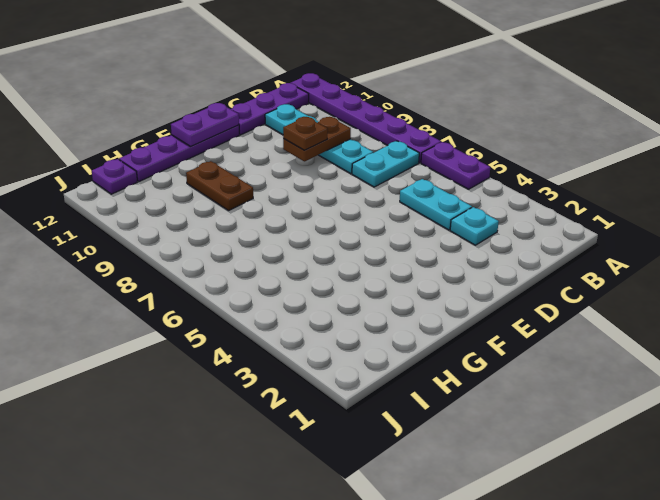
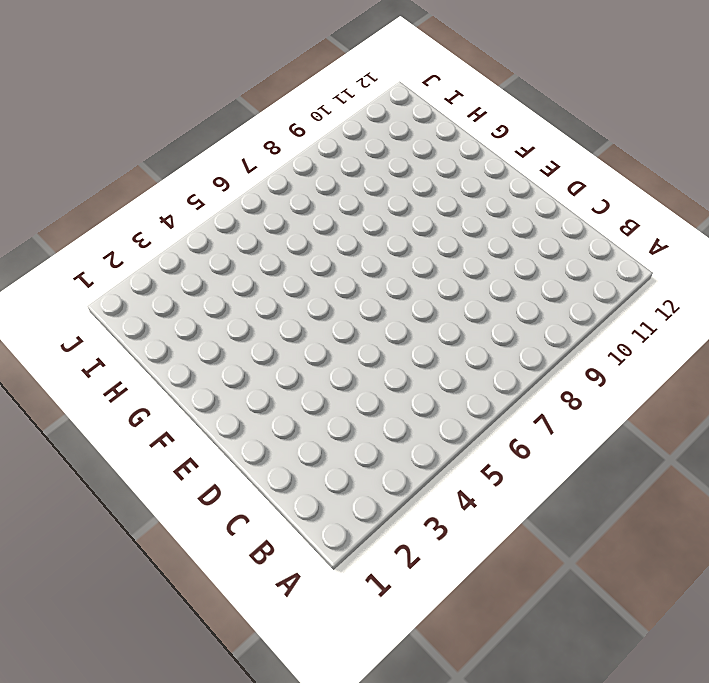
none -> purple plate A5:A6 level 1
none -> purple plate A7:A12 level 1
none -> cyan plate B7:C7 level 1

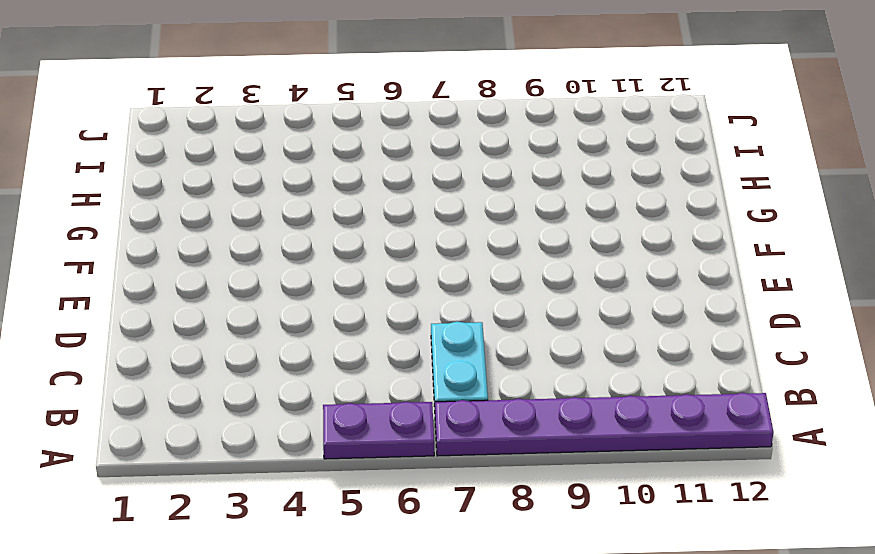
none -> purple plate B12:D12 level 1
none -> cyan plate C3 level 1
none -> cyan plate C4:C5 level 1

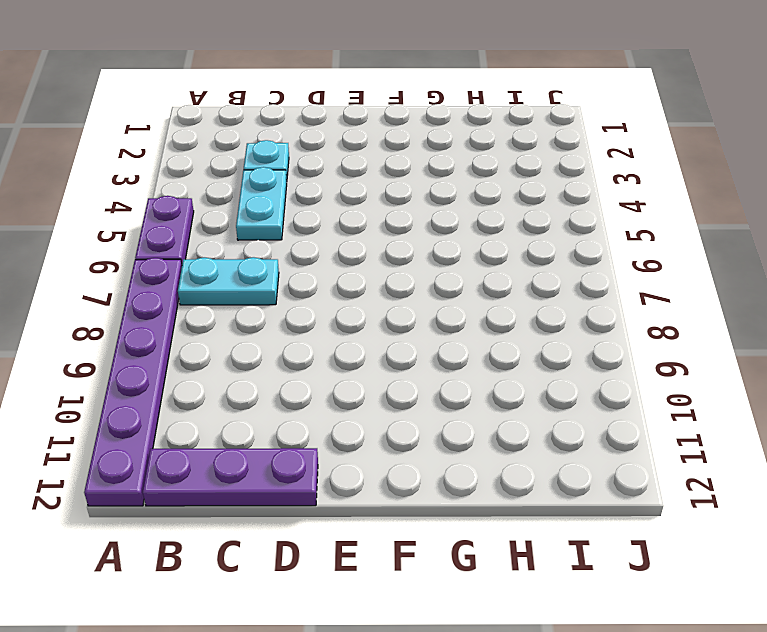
none -> cyan plate C8:C11 level 1
none -> purple plate E12:H12 level 1
none -> brown plate G9:G10 level 1

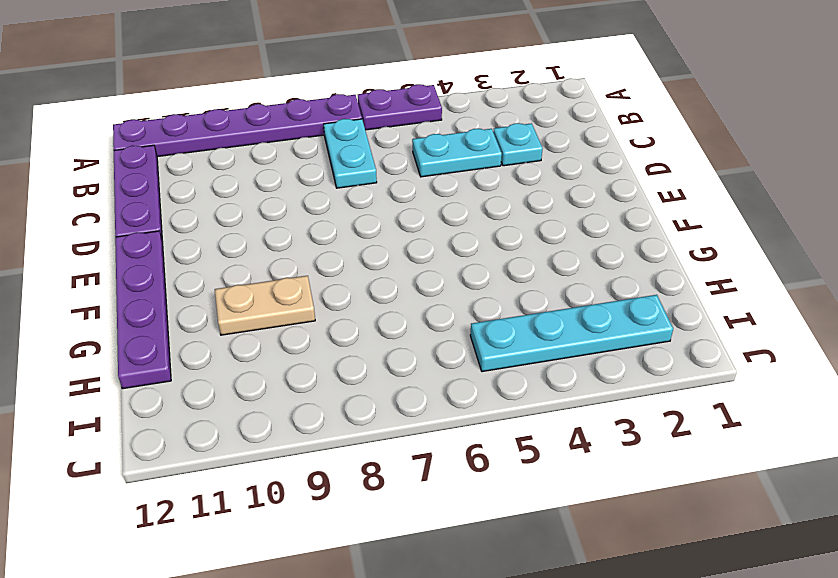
tan plate G9:G10 level 1 -> brown plate G9:G10 level 1
cyan plate I2:I5 level 1 -> cyan plate C8:C11 level 1
none -> purple plate I12 level 1
none -> brown plate C9:D9 level 2
none -> purple plate E12:F12 level 2

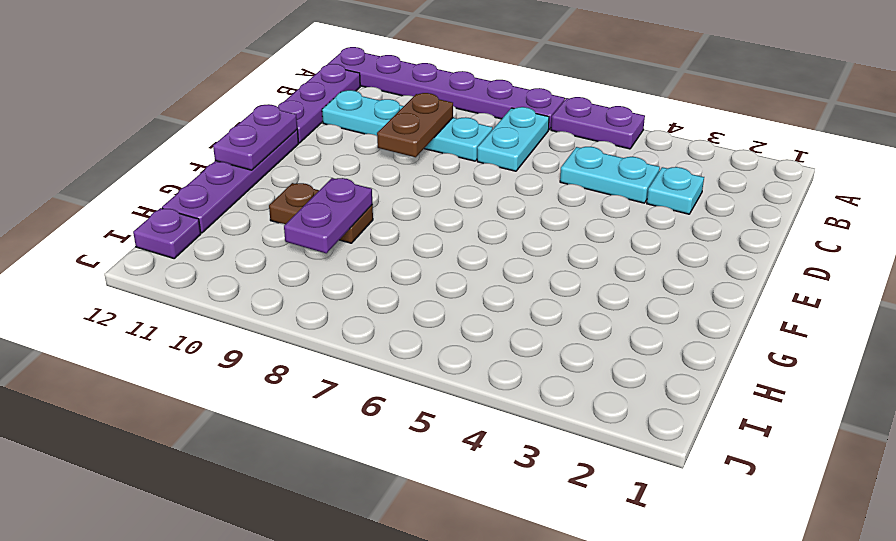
purple plate G9:H9 level 2 -> none
none -> brown plate D9 level 3

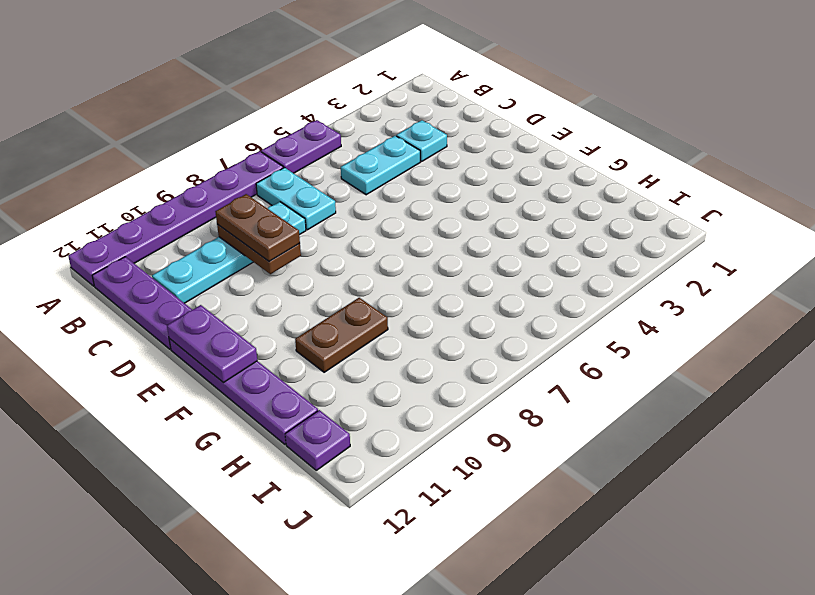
brown plate C9:D9 level 3 -> brown plate D9 level 3

